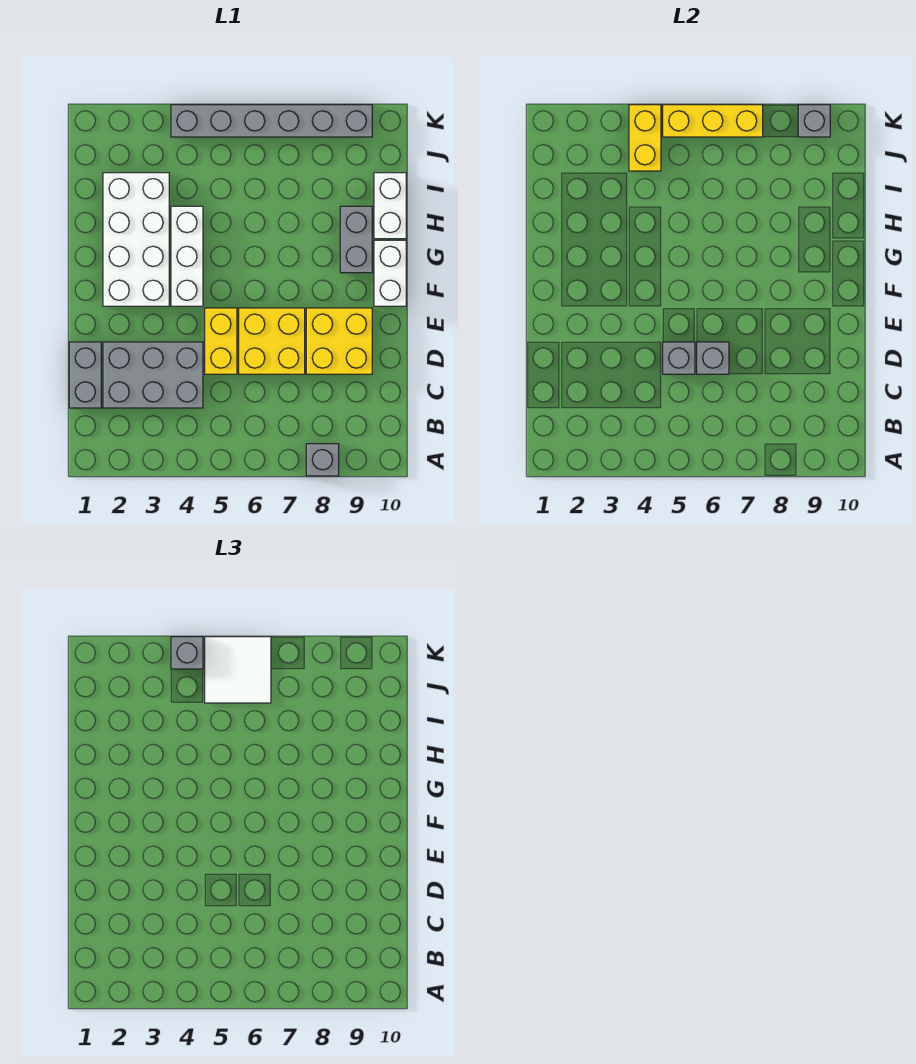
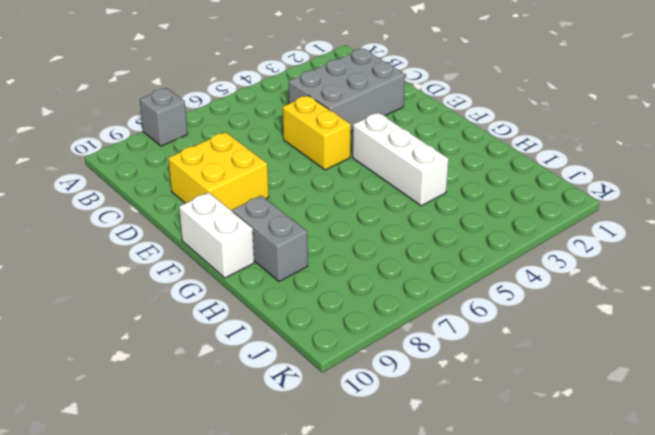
none -> grey brick C1:D1 level 1
none -> yellow brick D6:E7 level 1
none -> white brick F2:I3 level 1

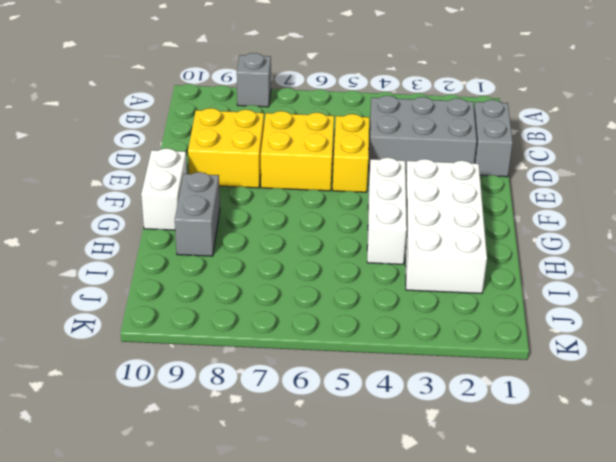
none -> white brick H10:I10 level 1
none -> grey brick K4:K9 level 1
none -> grey brick D5 level 2

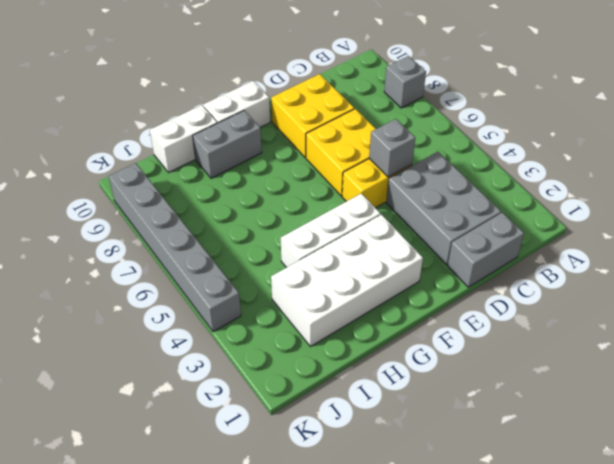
none -> grey brick D6 level 2
none -> yellow brick J4:K4 level 2
none -> yellow brick K5:K7 level 2

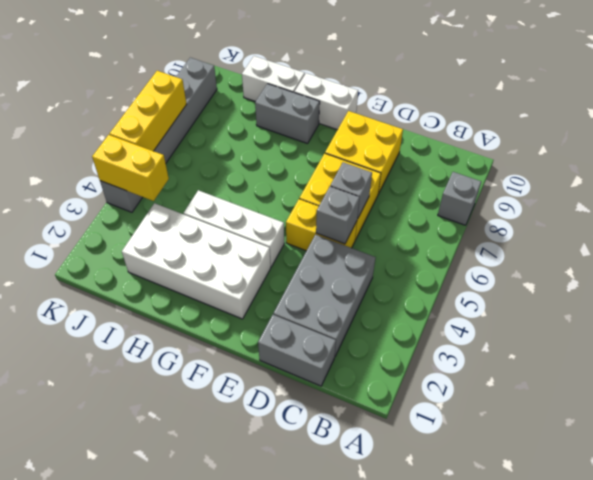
none -> grey brick K9 level 2
none -> white tile J5:K6 level 3
none -> grey brick K4 level 3

